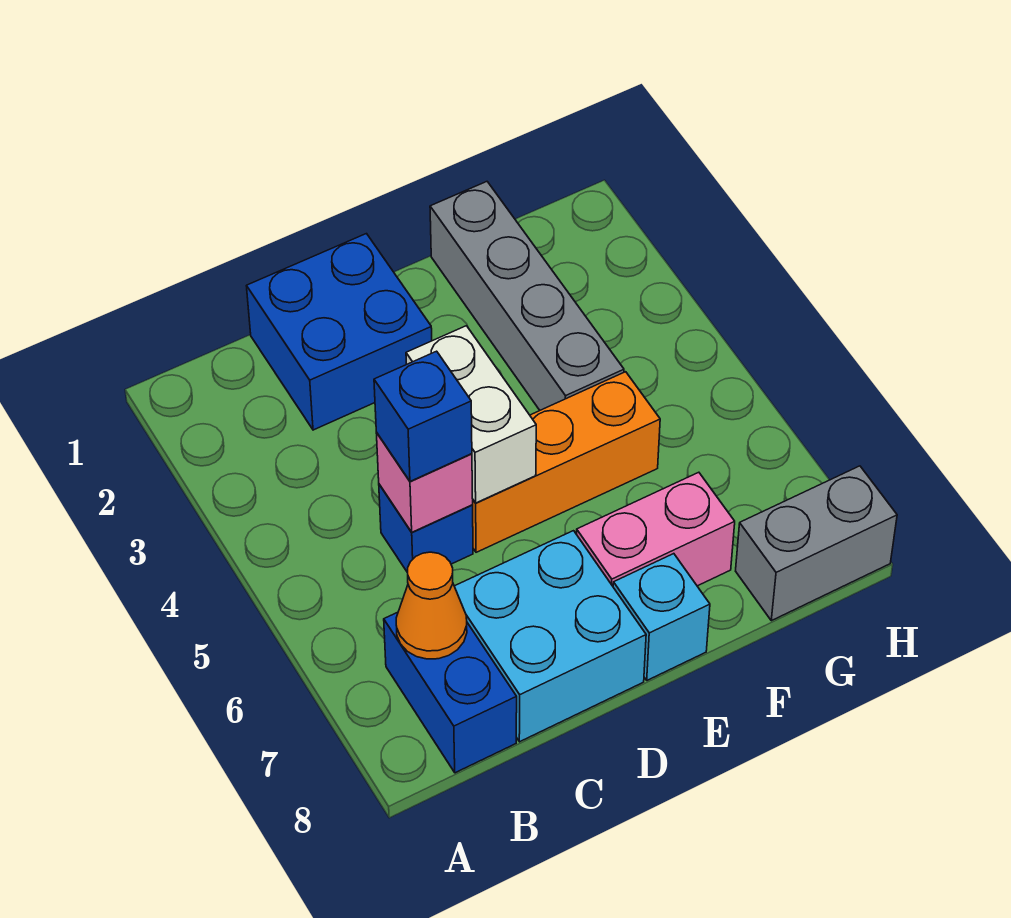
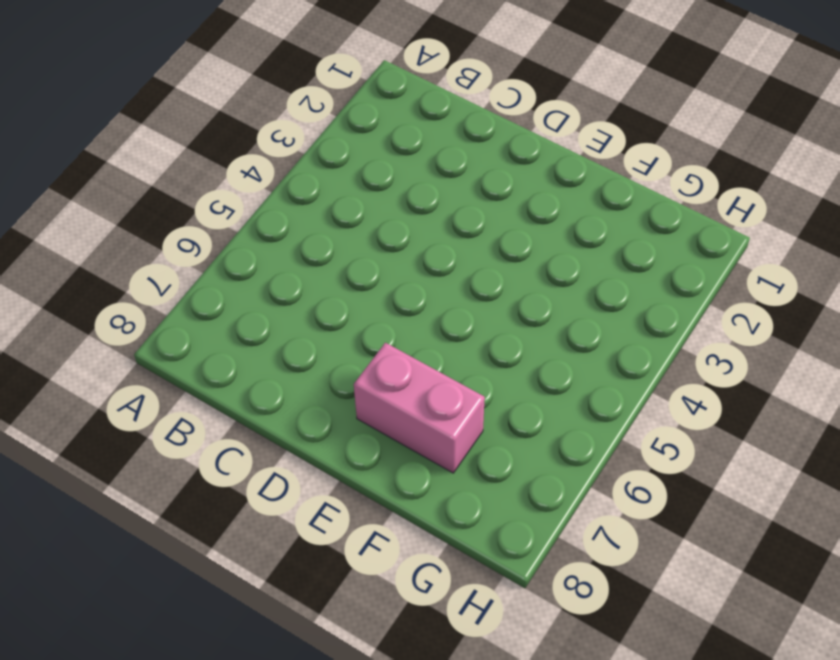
none -> blue brick B7:B8 level 1
none -> blue brick C1:D2 level 1
none -> blue brick C5 level 1

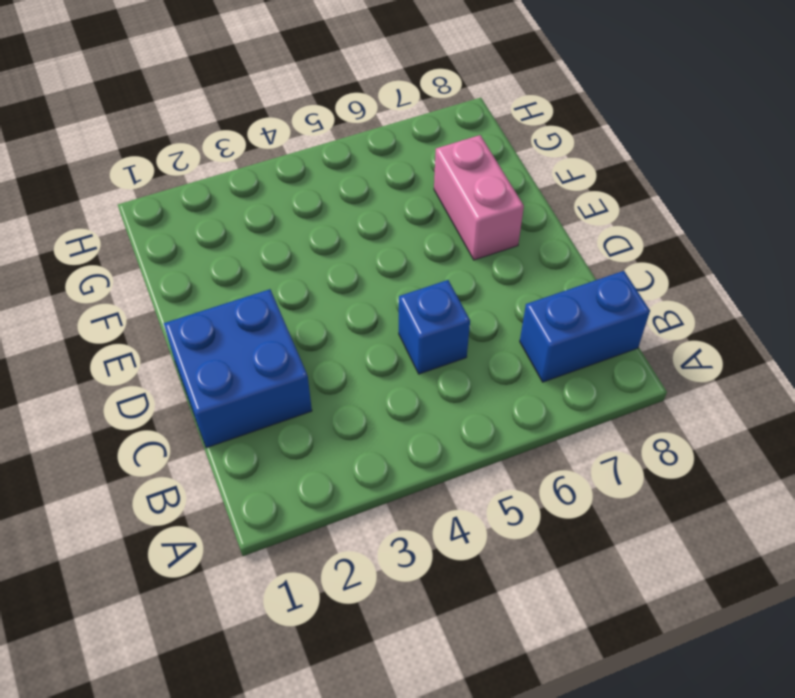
none -> cyan brick C7:D8 level 1
none -> orange brick D5:F5 level 1
none -> cyan brick E8 level 1

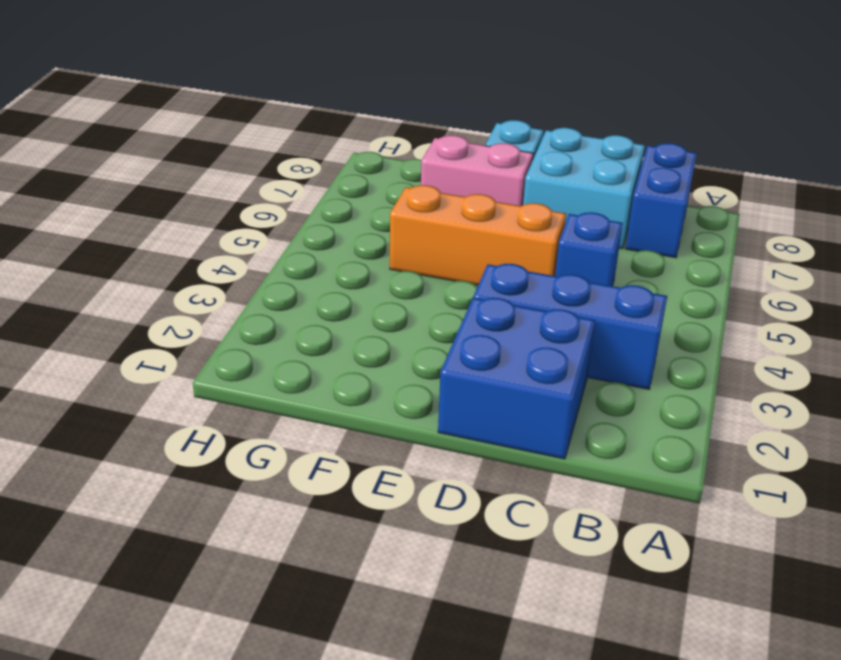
blue brick B3:D3 level 1 -> none
none -> grey brick F1:F4 level 1
none -> grey brick G8:H8 level 1
none -> orange cone B7 level 2

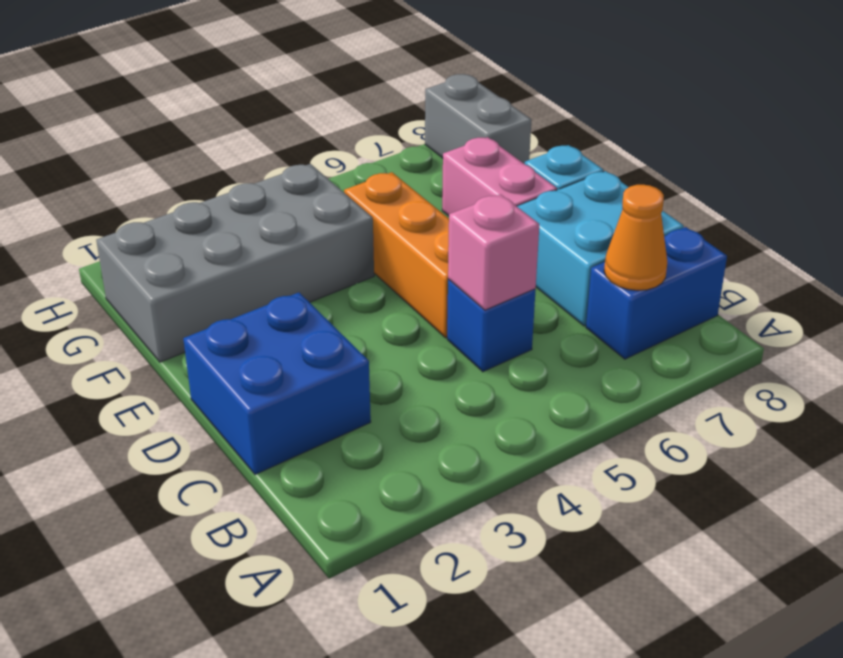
grey brick F1:G4 level 1 -> grey brick F1:F4 level 1
none -> white brick D4:D5 level 2
none -> blue brick C5 level 3

